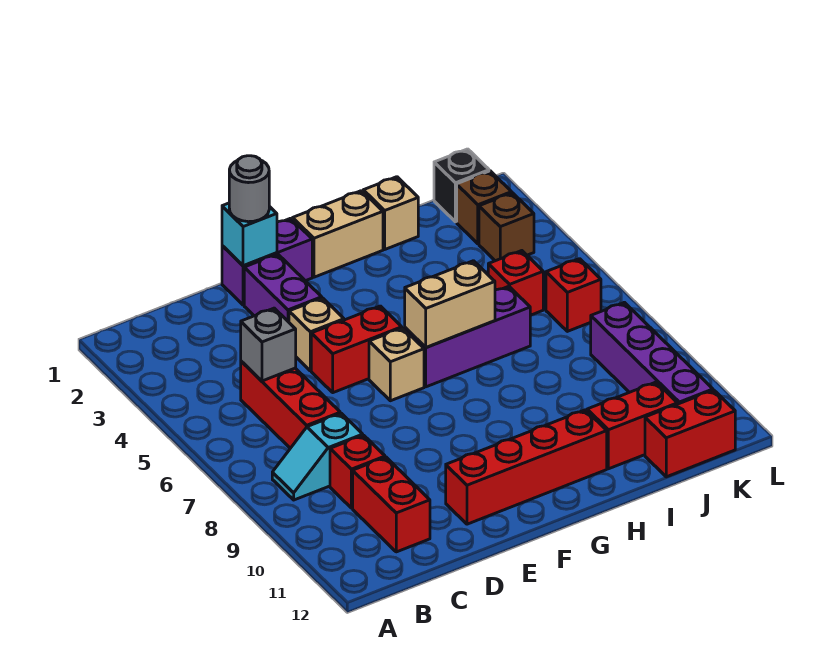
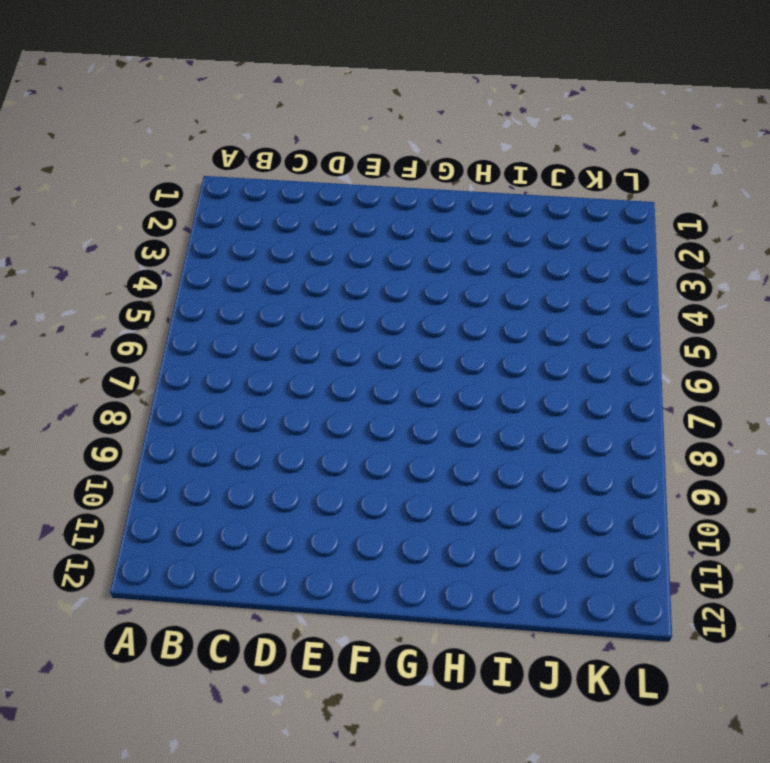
none -> cyan slope B8:C8 level 1 top C
none -> red brick C5:C7 level 1
none -> red brick C9 level 1

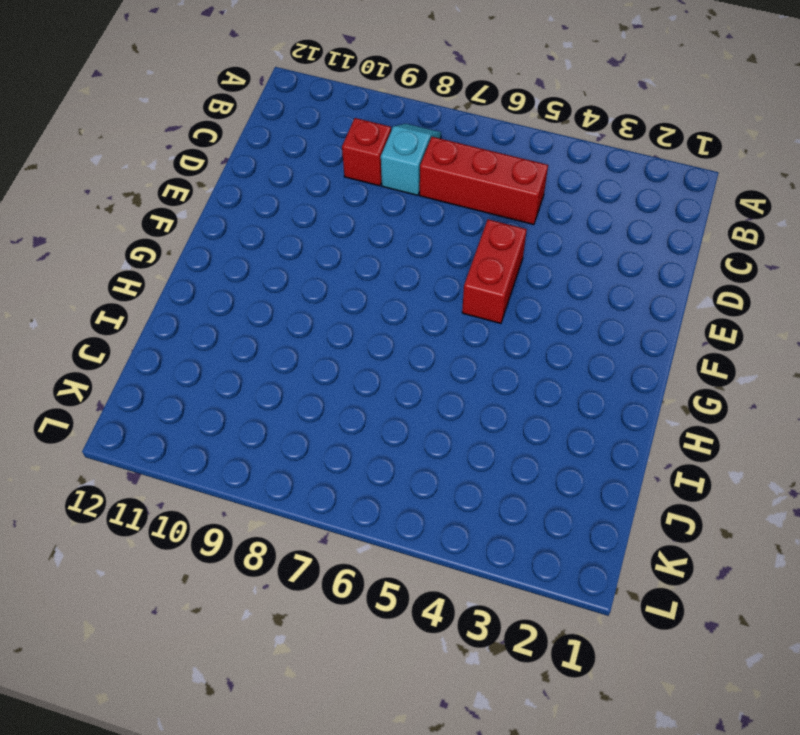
none -> red brick C10:C11 level 1
none -> purple brick E1:F1 level 1
none -> purple brick E2:E3 level 1

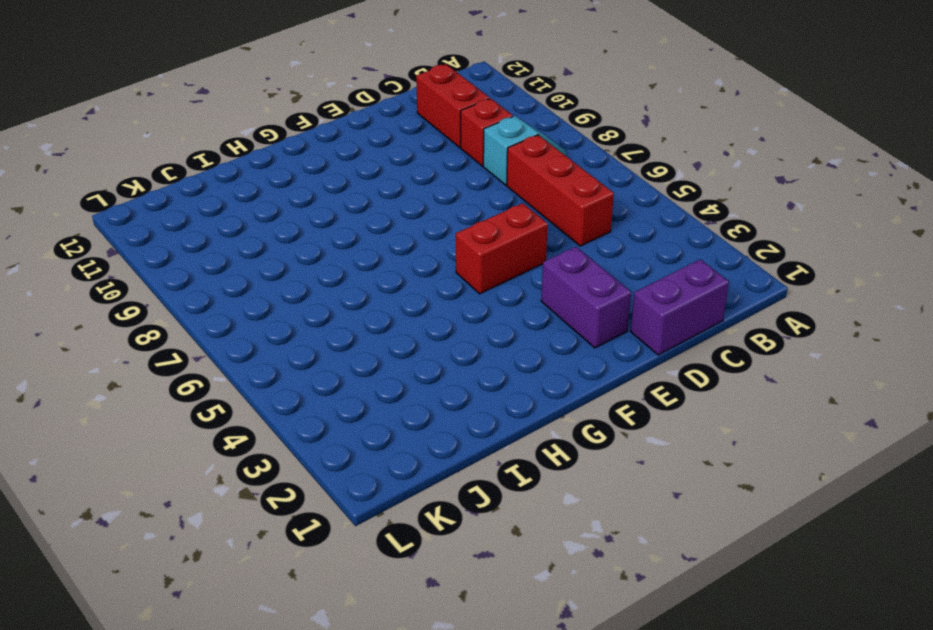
purple brick C1:D1 level 1 -> purple brick E1:F1 level 1
none -> tan brick E4 level 1
none -> red brick E11:H11 level 1
none -> tan brick F6 level 1

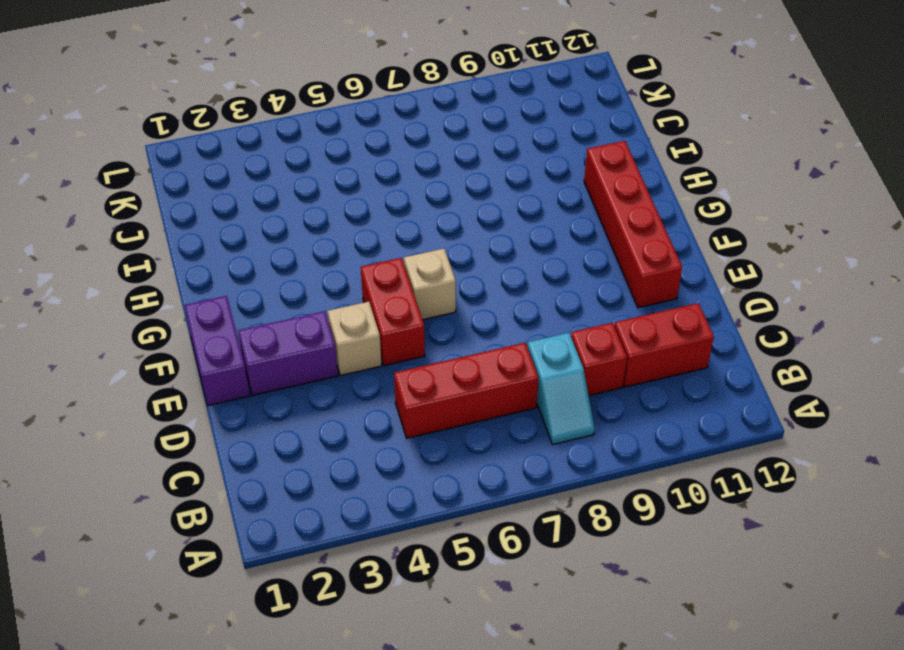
none -> tan brick G1:H1 level 1
none -> purple brick G6:I6 level 1
none -> tan brick I1 level 1

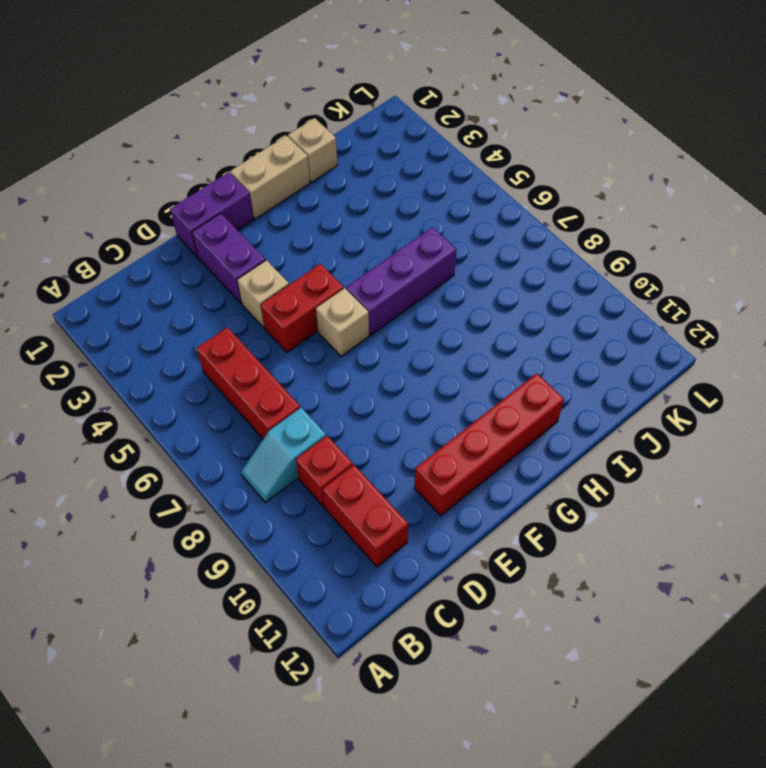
none -> red brick I11:J11 level 1
none -> red brick J5 level 1
none -> red brick J12:K12 level 1

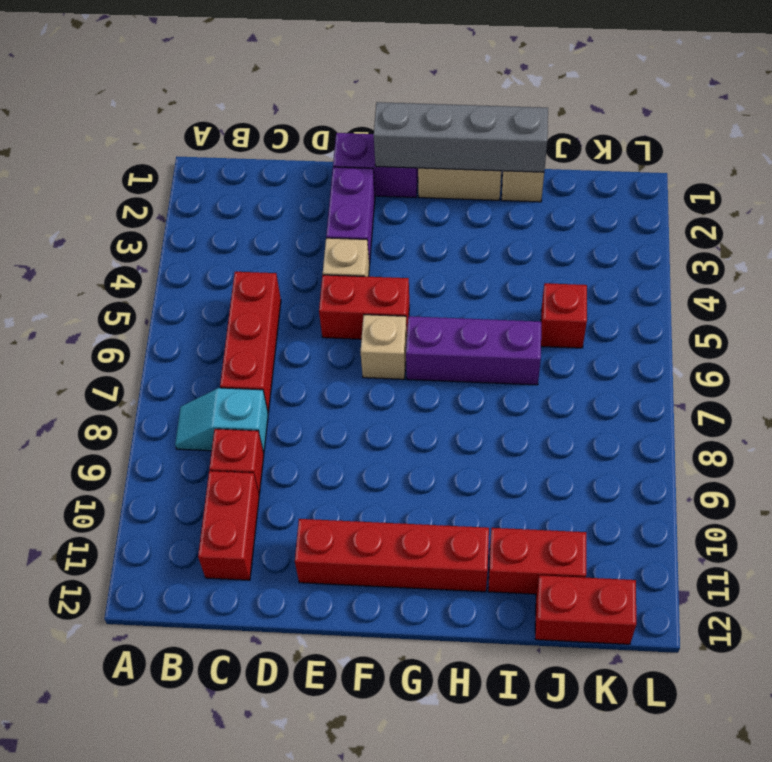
grey brick F1:I1 level 2 -> none
none -> black brick K1 level 1
none -> brown brick K2 level 1
none -> brown brick K3 level 1

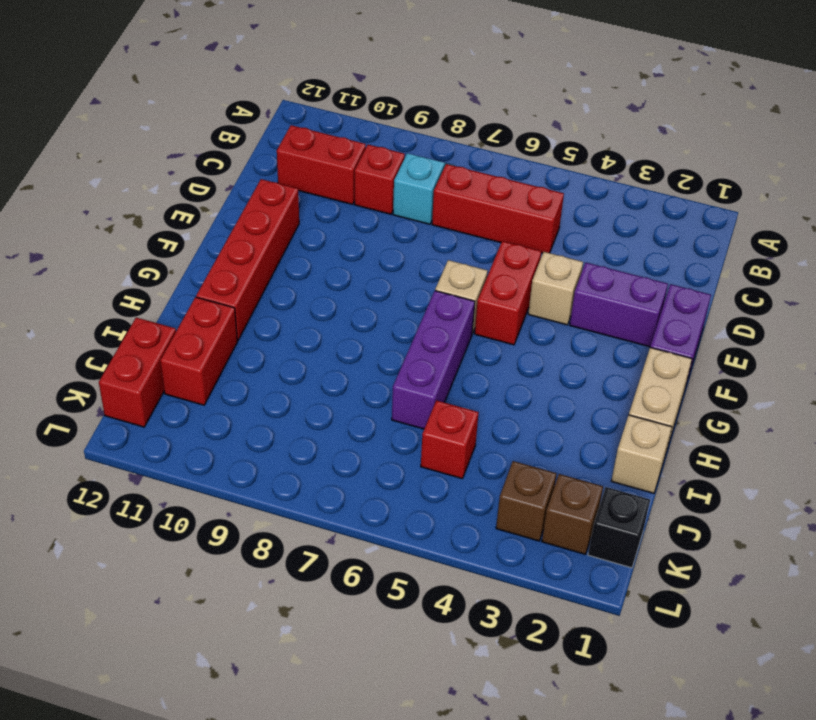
none -> red brick K6 level 1
none -> purple brick K8:K11 level 1
none -> grey brick C5 level 2

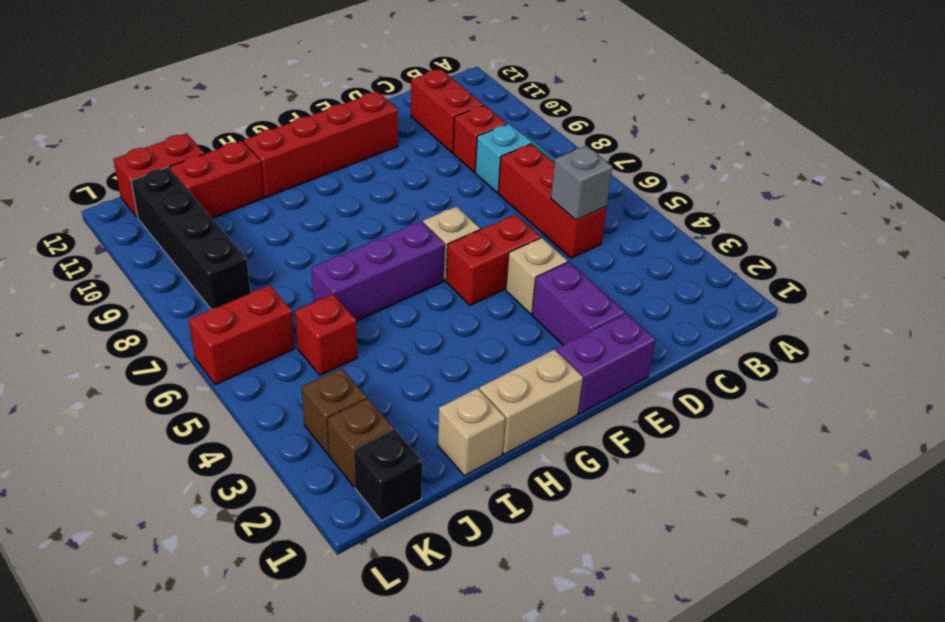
red brick K6:L6 level 1 -> red brick K6 level 1
black brick K8:K11 level 1 -> purple brick K8:K11 level 1
none -> cyan brick E1 level 2
none -> tan brick G6:H6 level 2
none -> grey round brick E1 level 3

